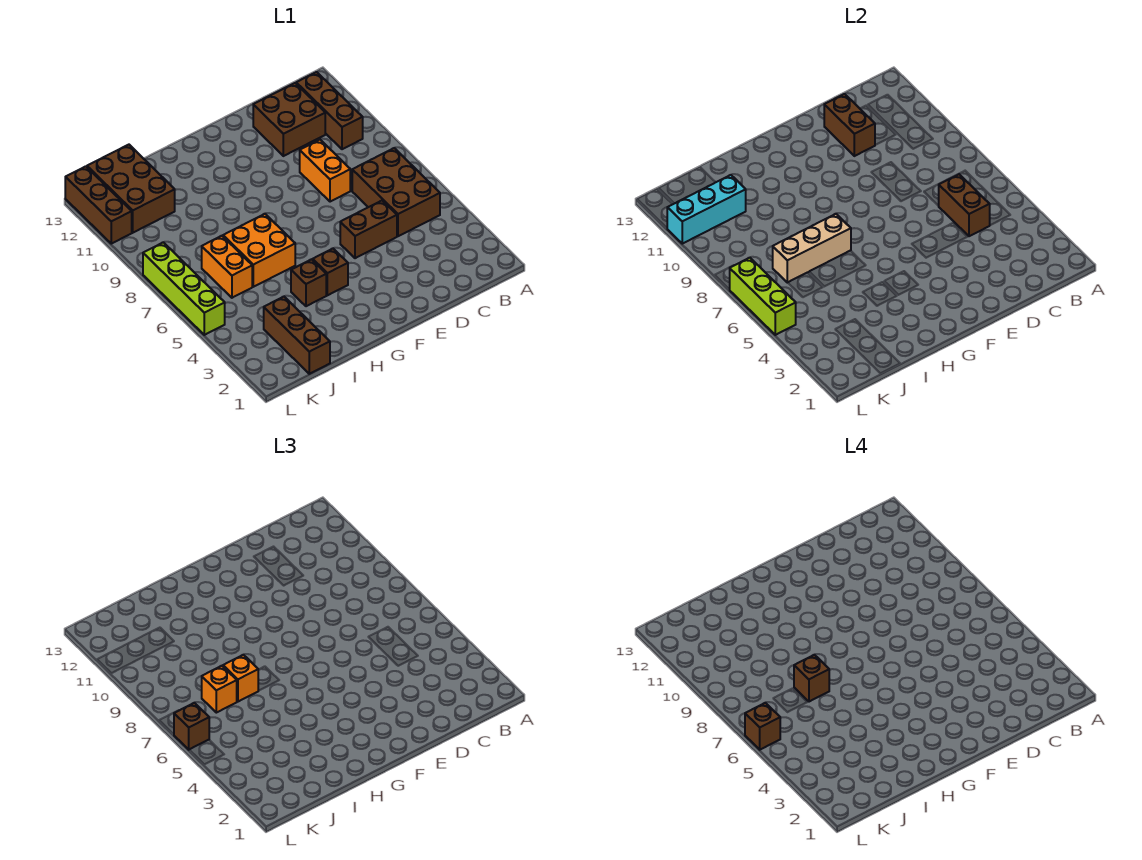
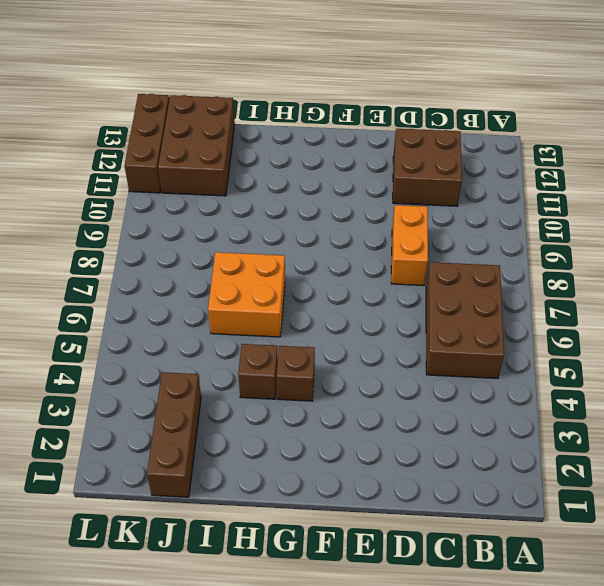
none -> brown brick B10:B12 level 1
none -> brown brick D5:E5 level 1
none -> orange brick J6:J7 level 1

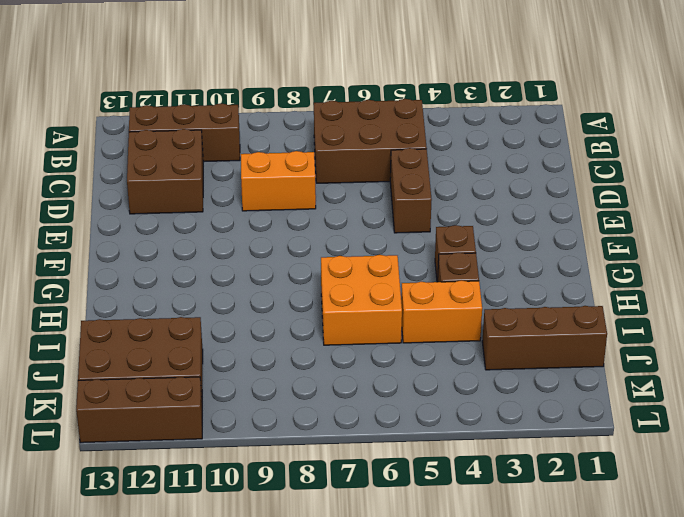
orange brick I4:I5 level 1 -> orange brick J6:J7 level 1
none -> lime brick L5:L8 level 1
none -> brown brick C5:C6 level 2
none -> brown brick D11:D12 level 2

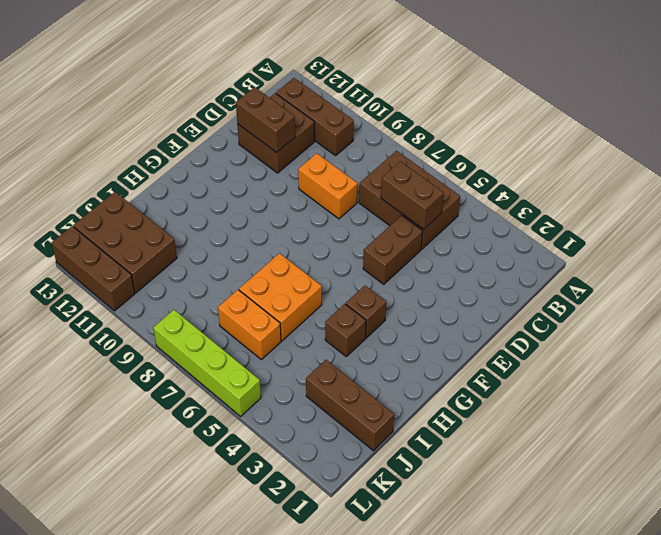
none -> tan brick H7:J7 level 2
none -> cyan brick J11:L11 level 2
none -> lime brick L5:L7 level 2

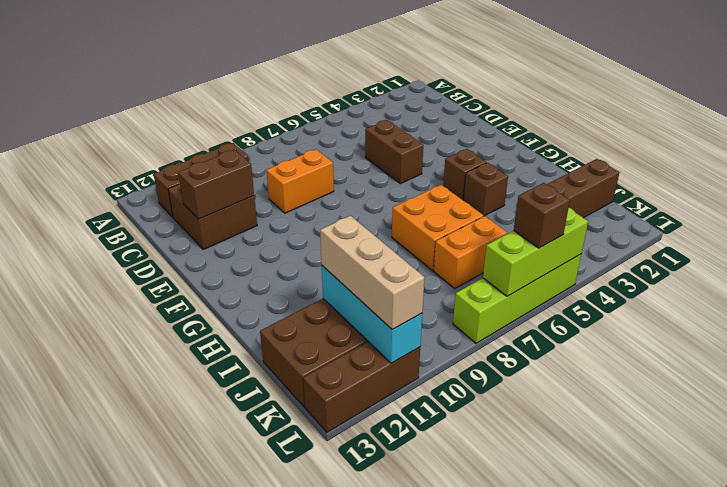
tan brick J11:L11 level 3 -> tan brick H7:J7 level 2
none -> brown brick B5:C7 level 1
none -> brown brick C5:C6 level 2
none -> orange brick I7 level 3

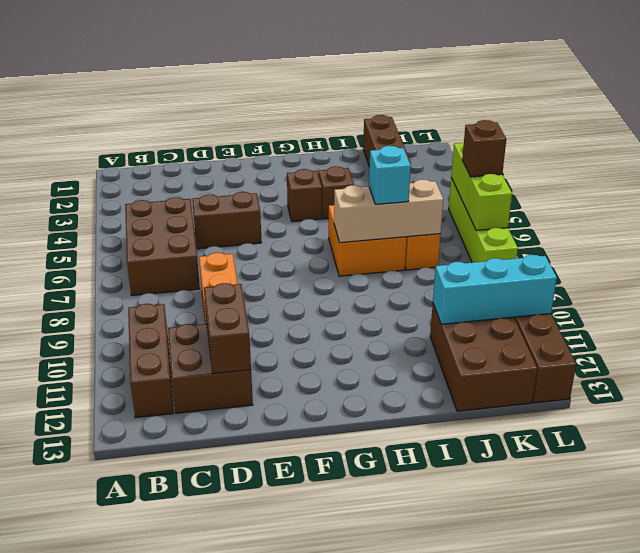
cyan brick I7 level 3 -> orange brick I7 level 3
none -> brown brick C5:C6 level 2
none -> orange brick J7 level 3
none -> brown brick I7 level 4

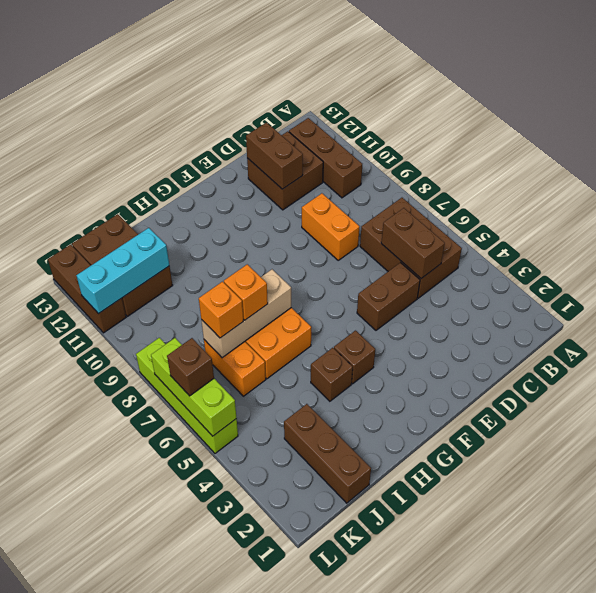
none -> brown brick I7 level 4
none -> brown brick L6 level 4

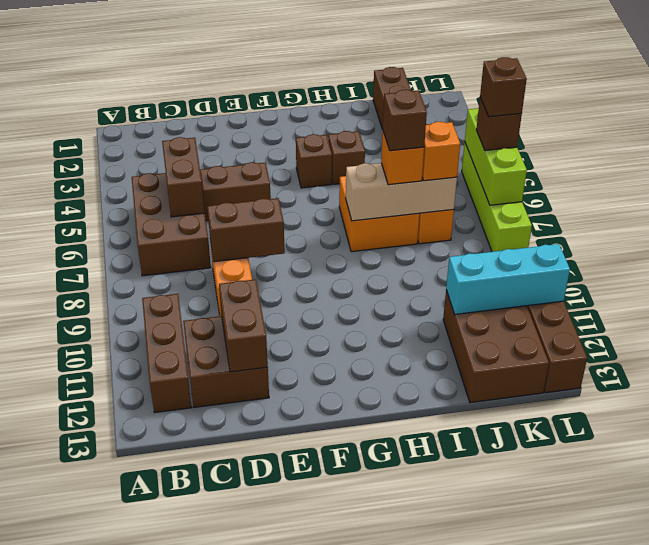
brown brick D8:E8 level 2 -> none

